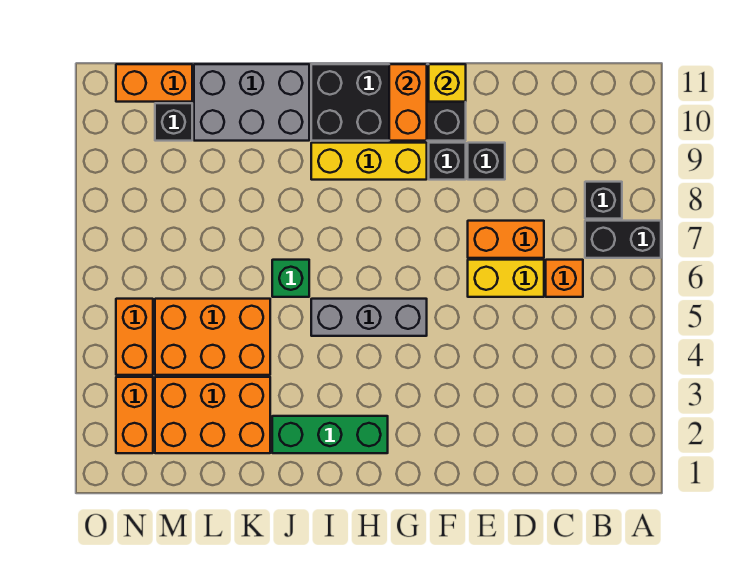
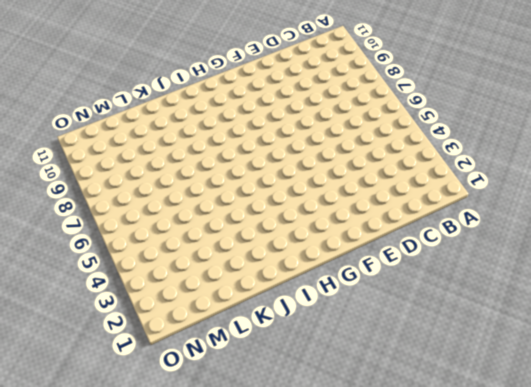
none -> black brick A7:B7 level 1
none -> black brick B8 level 1
none -> orange brick C6 level 1

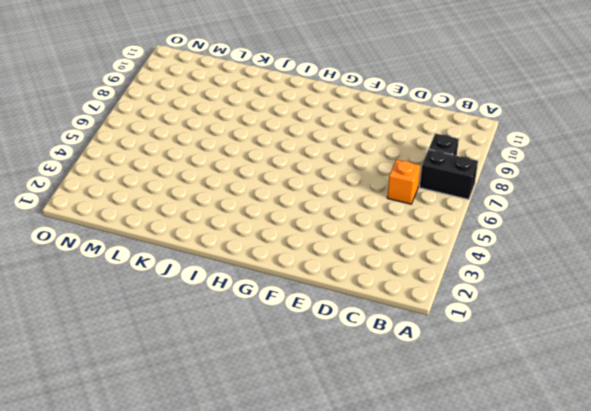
none -> yellow brick D6:E6 level 1
none -> orange brick D7:E7 level 1
none -> black brick E9 level 1

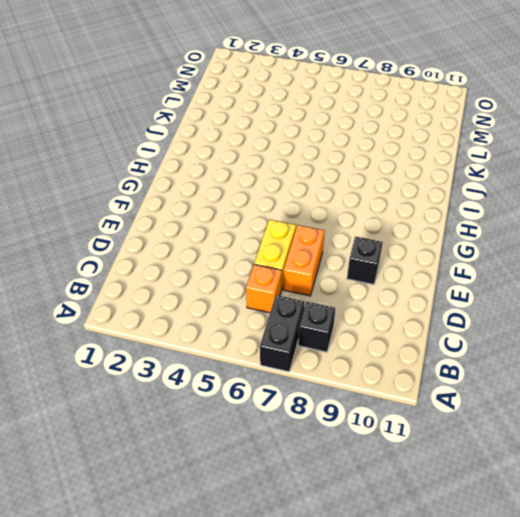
none -> black brick F9 level 1
none -> black brick F10:I11 level 1
none -> grey brick G5:I5 level 1

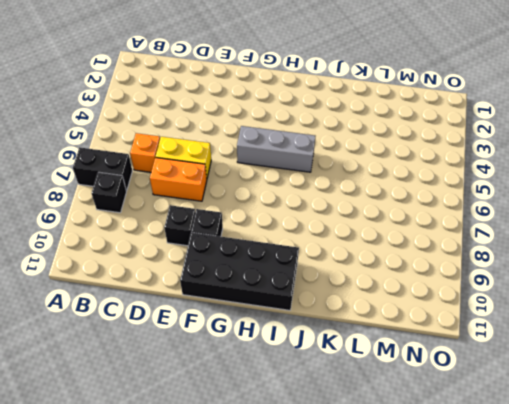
none -> yellow brick G9:I9 level 1
none -> green brick H2:J2 level 1
none -> green brick J6 level 1

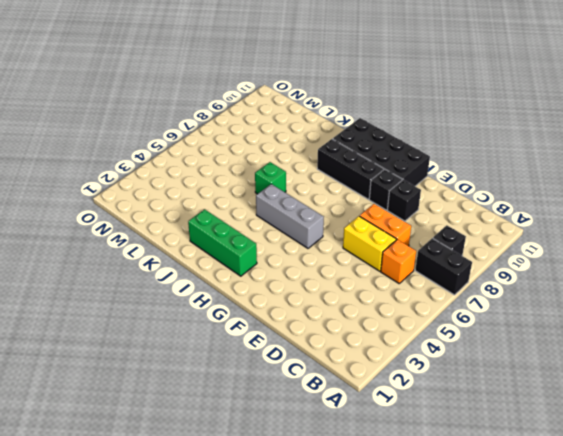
black brick G9:I9 level 1 -> yellow brick G9:I9 level 1
none -> grey brick J10:L11 level 1
none -> orange brick K2:M3 level 1
none -> orange brick K4:M5 level 1

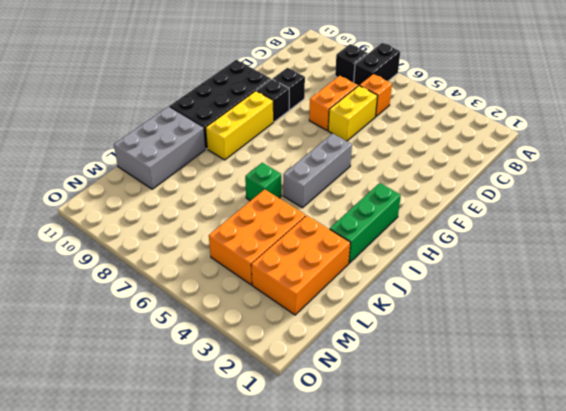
none -> black brick M10 level 1
none -> orange brick M11:N11 level 1
none -> orange brick N2:N3 level 1

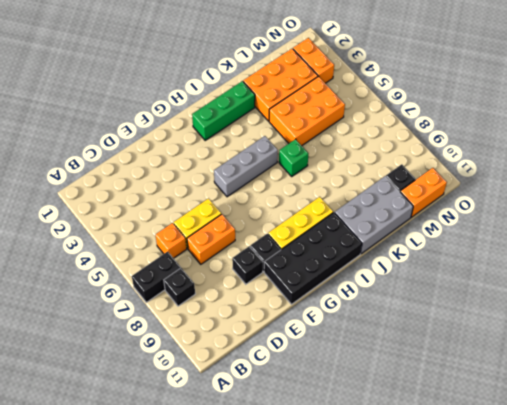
none -> orange brick N4:N5 level 1
none -> yellow brick F11 level 2
none -> orange brick G10:G11 level 2

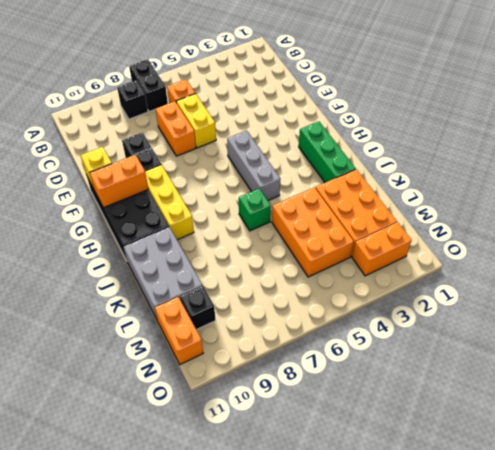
none -> orange brick N4:N5 level 1

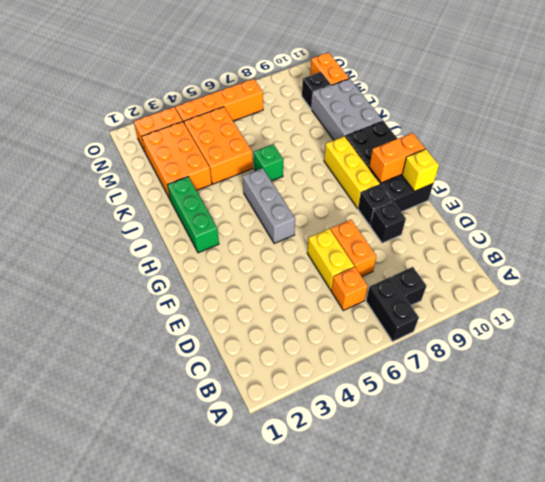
orange brick N4:N7 level 1 -> orange brick N4:N5 level 1

